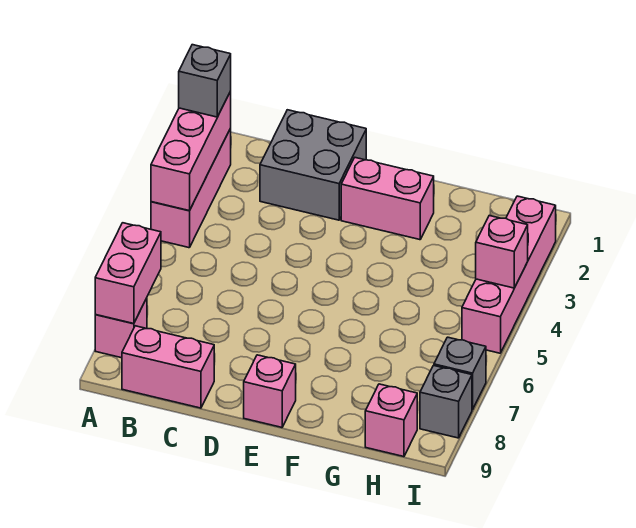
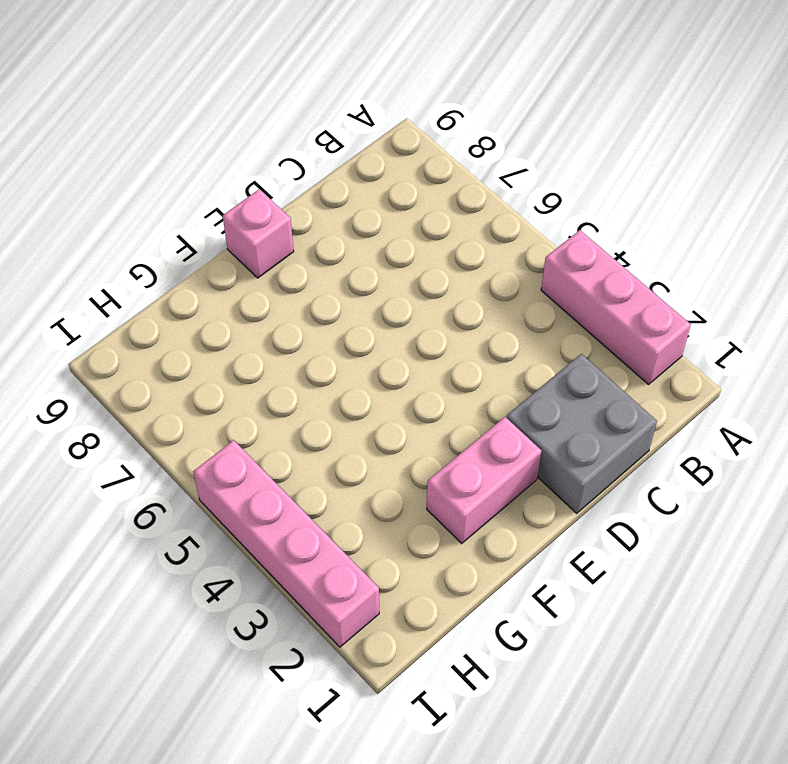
none -> pink brick A8 level 1
none -> pink brick B9:C9 level 1
none -> pink brick H9 level 1

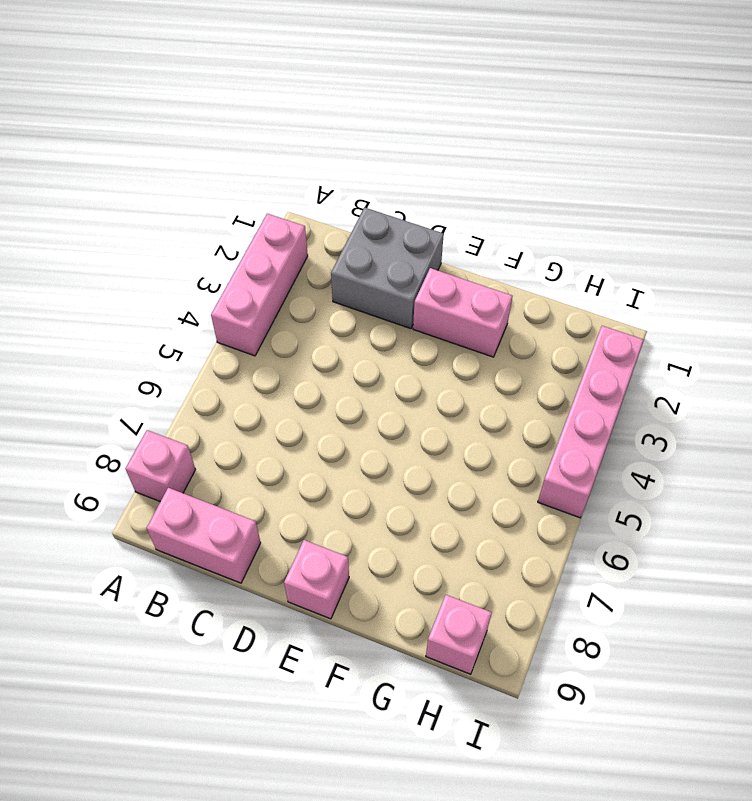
none -> grey brick I7 level 1
none -> grey brick I8 level 1
none -> pink brick A2:A4 level 2

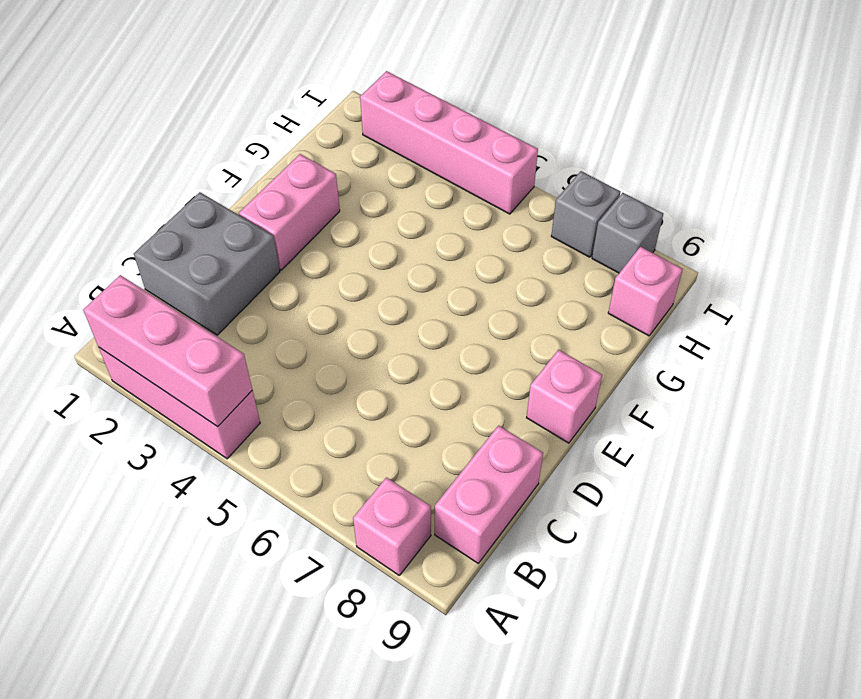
none -> pink brick A7:A8 level 2
none -> pink brick I4 level 2
none -> grey brick A2 level 3

